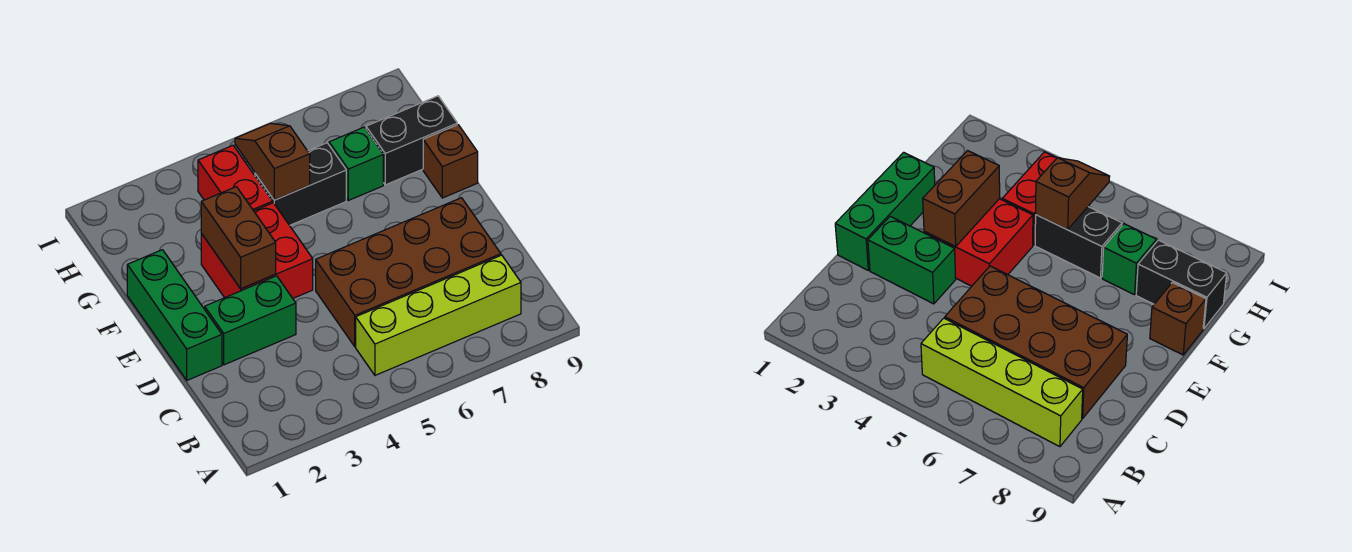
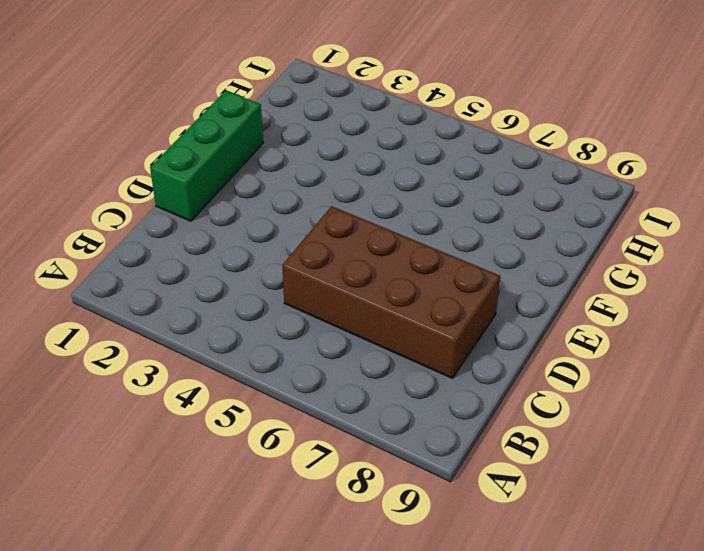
none -> lime brick B5:B8 level 1
none -> green brick D2:D3 level 1
none -> red brick E3:F4 level 1

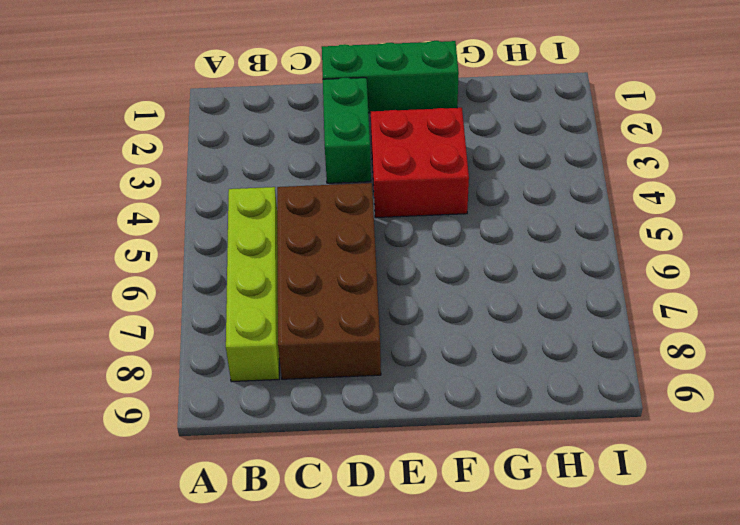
none -> brown brick F9 level 1
none -> red brick G4:H4 level 1
none -> black brick G5:G6 level 1

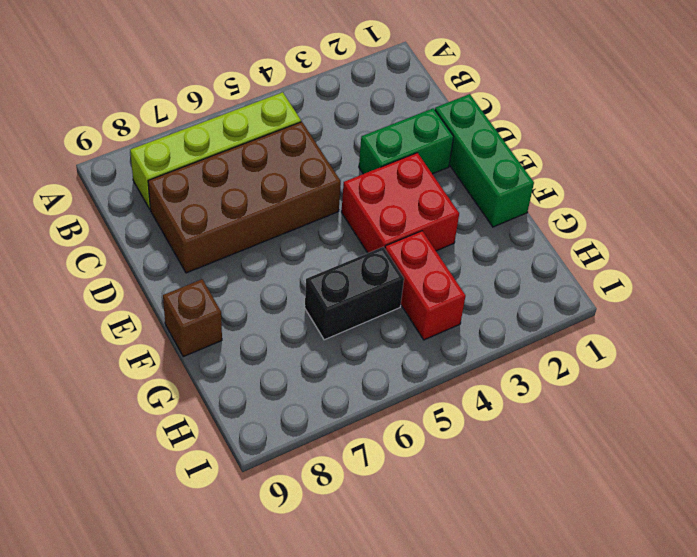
none -> green brick G7 level 1
none -> black brick G8:G9 level 1
none -> brown brick E3:F3 level 2

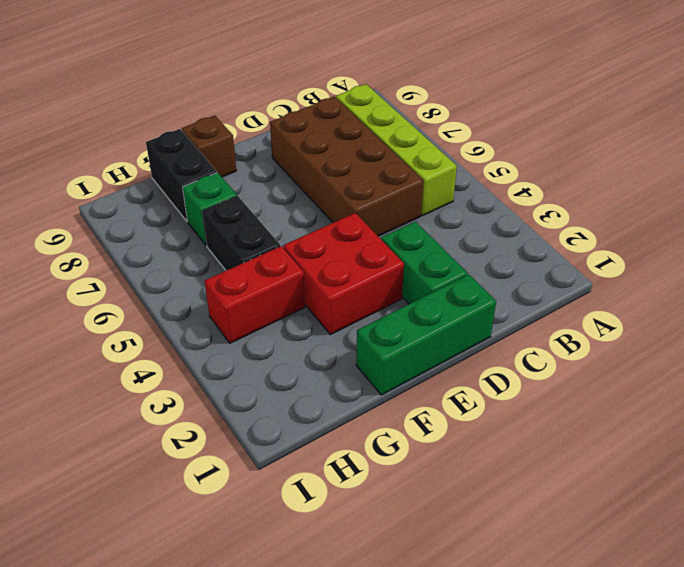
none -> brown brick E3:F3 level 2
none -> brown slope G5:H5 level 2 top G

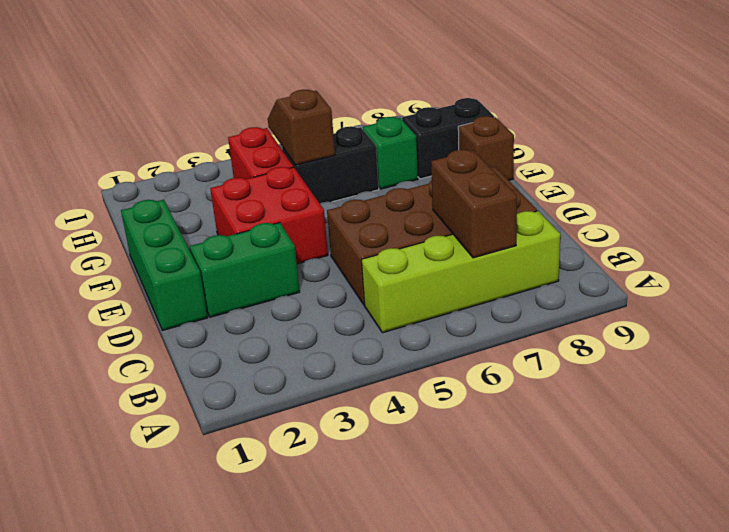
brown brick B7:C7 level 2 -> brown brick E3:F3 level 2

